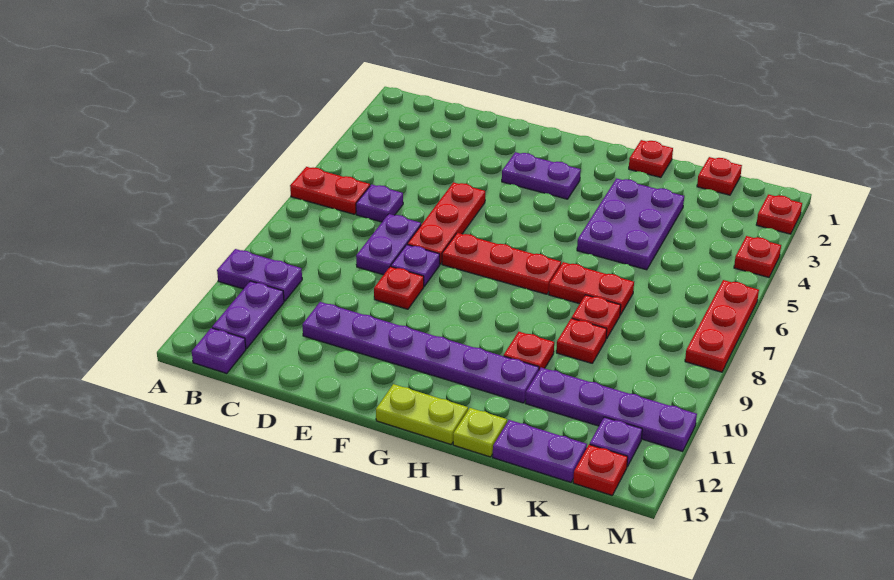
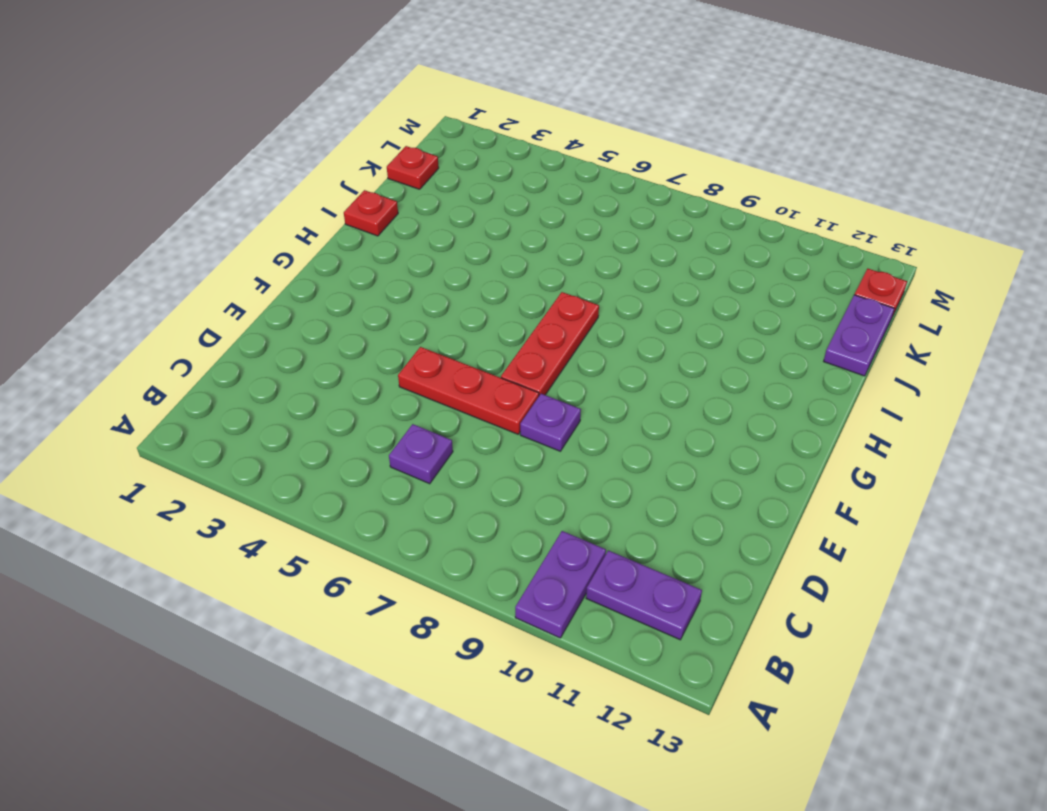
none -> red plate A6:B6 level 1
none -> purple plate B13 level 1
none -> purple plate D7:D8 level 1

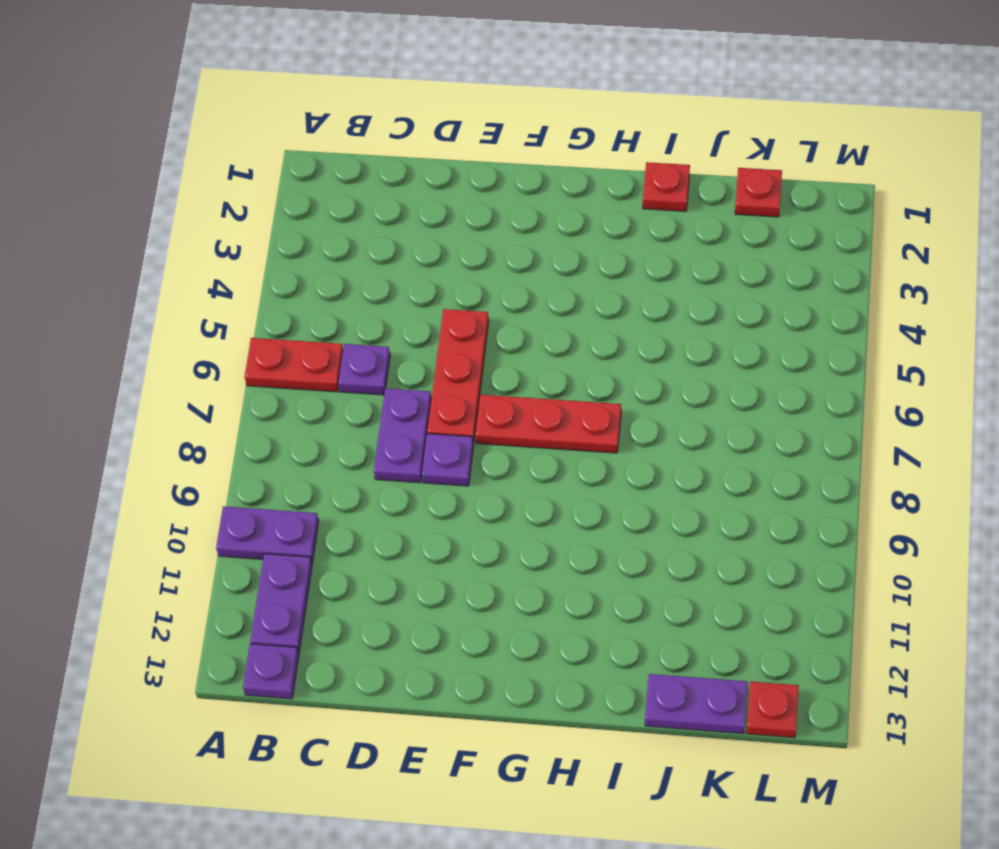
none -> purple plate D11:I11 level 1
none -> red plate E9 level 1
none -> purple plate F3:G3 level 1

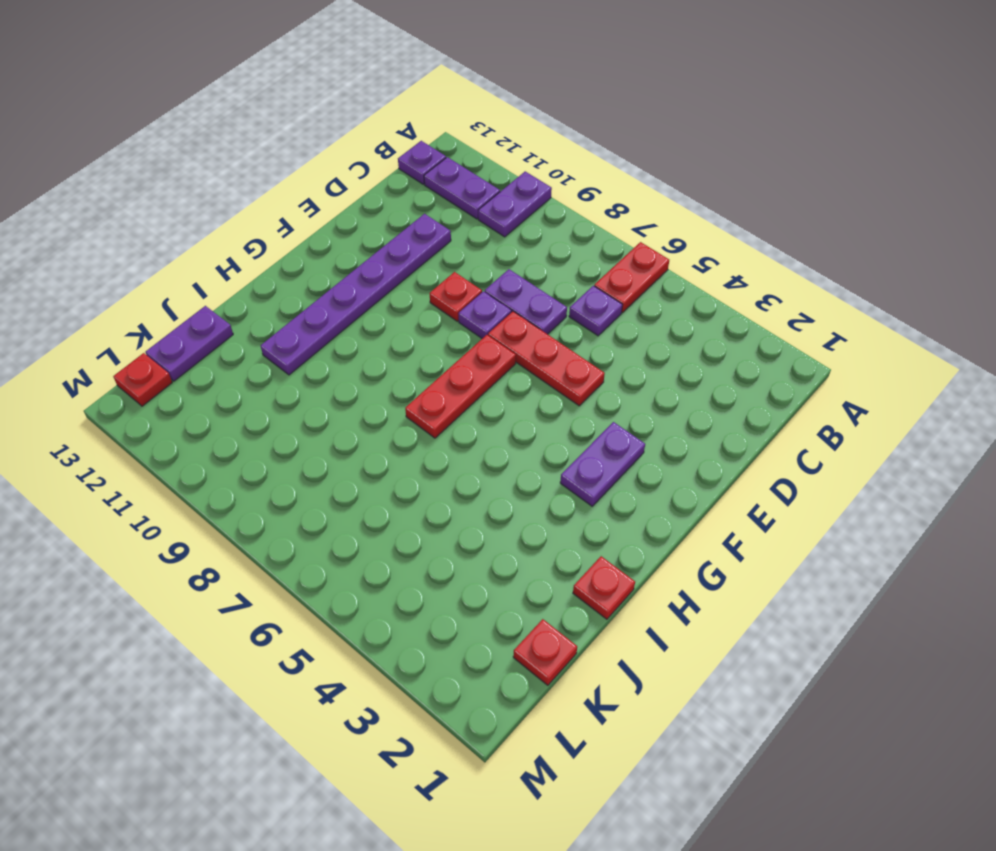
none -> lime plate G13:H13 level 1
none -> purple plate I3:J5 level 1
none -> red plate I7:J7 level 1

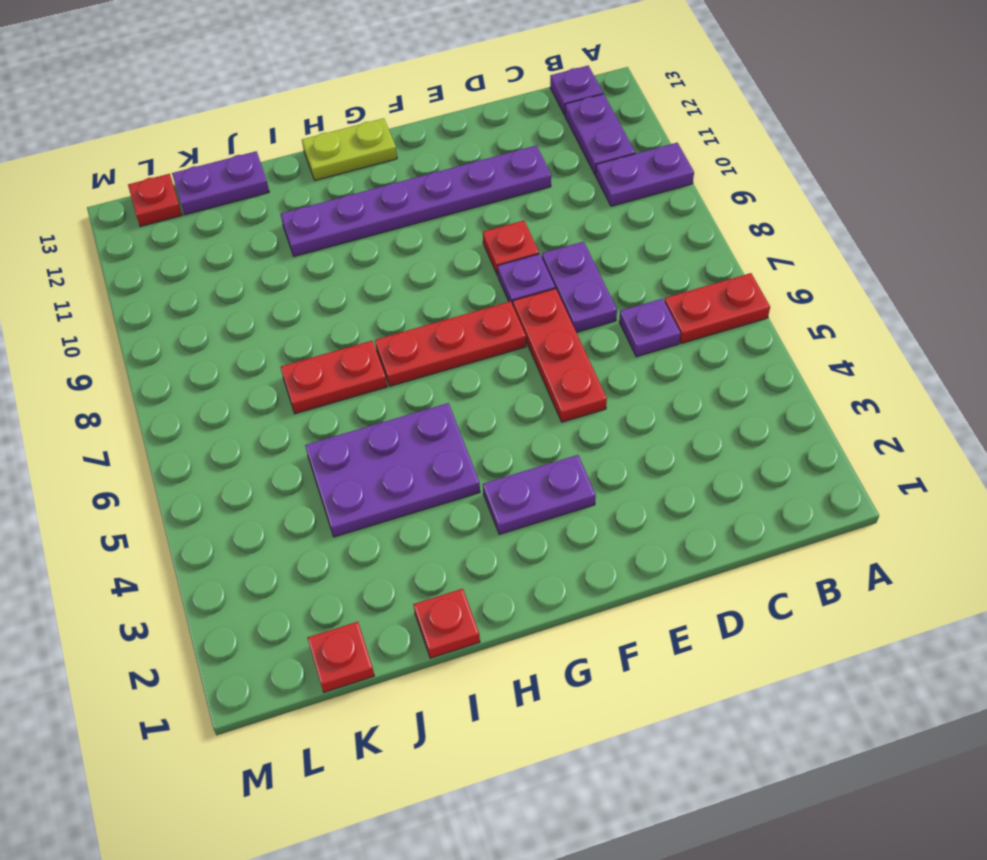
purple plate H4:J5 level 1 -> purple plate I3:J5 level 1
none -> red plate I10 level 1
none -> lime plate I13 level 1
none -> red plate J8 level 1

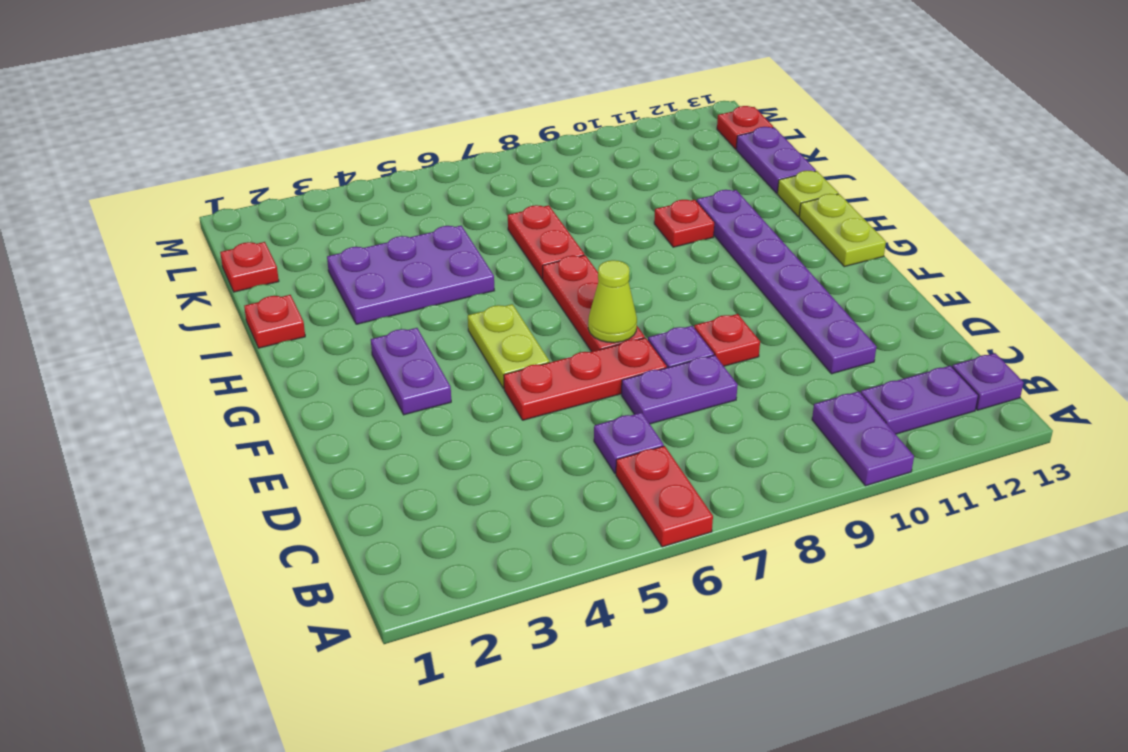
lime plate F5:G5 level 1 -> none
lime cone F7 level 2 -> none
none -> red plate J8 level 1
none -> red plate J9 level 1
none -> purple plate J11:M11 level 1

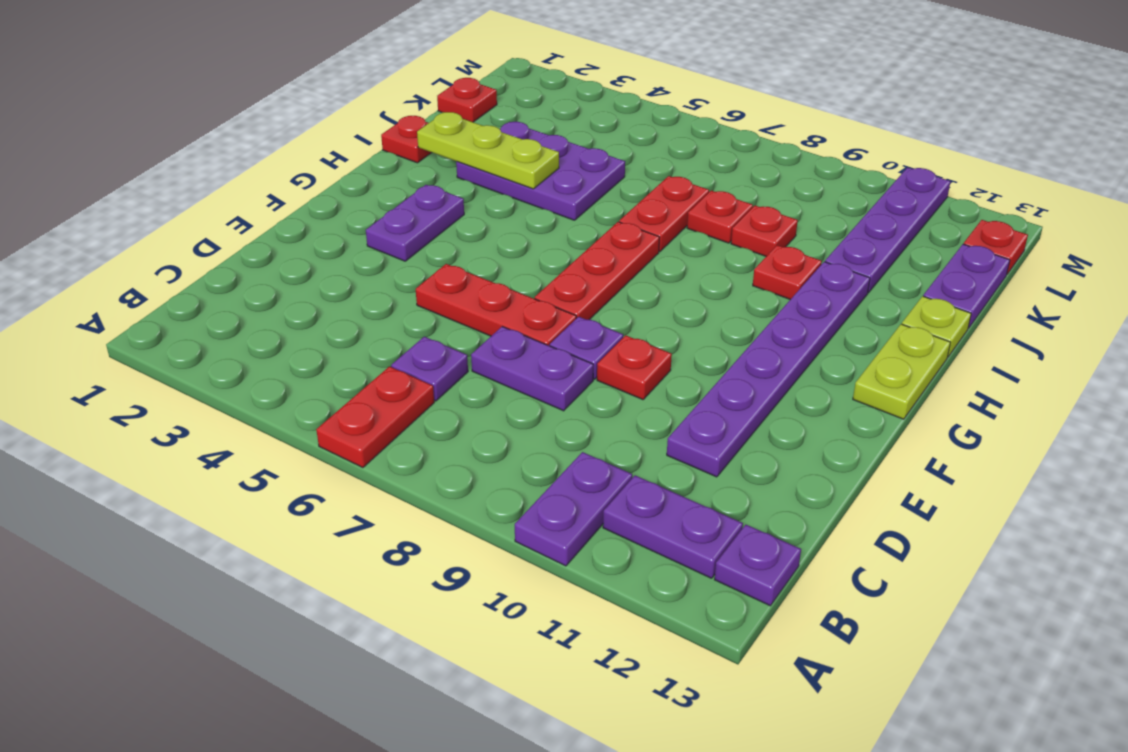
lime plate I2:I4 level 2 -> none
none -> purple plate L12 level 1
none -> red plate M2 level 1
none -> red plate M4 level 1

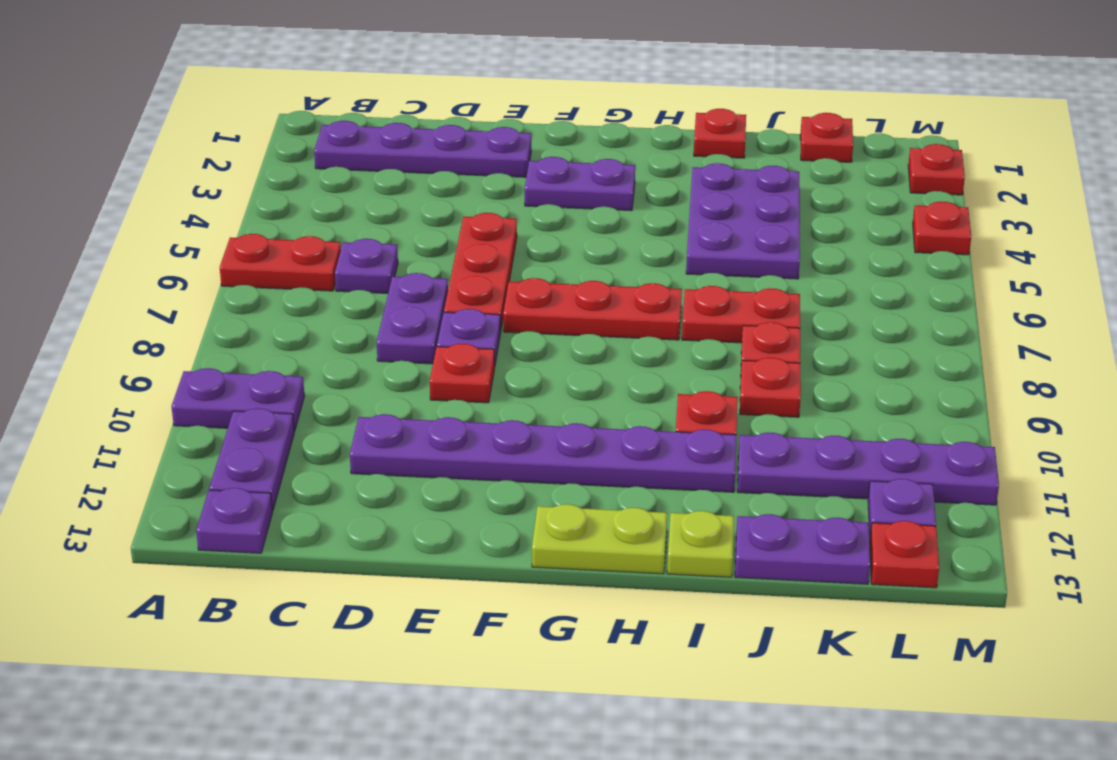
purple plate B2:E2 level 1 -> none
none -> red plate M6:M8 level 1

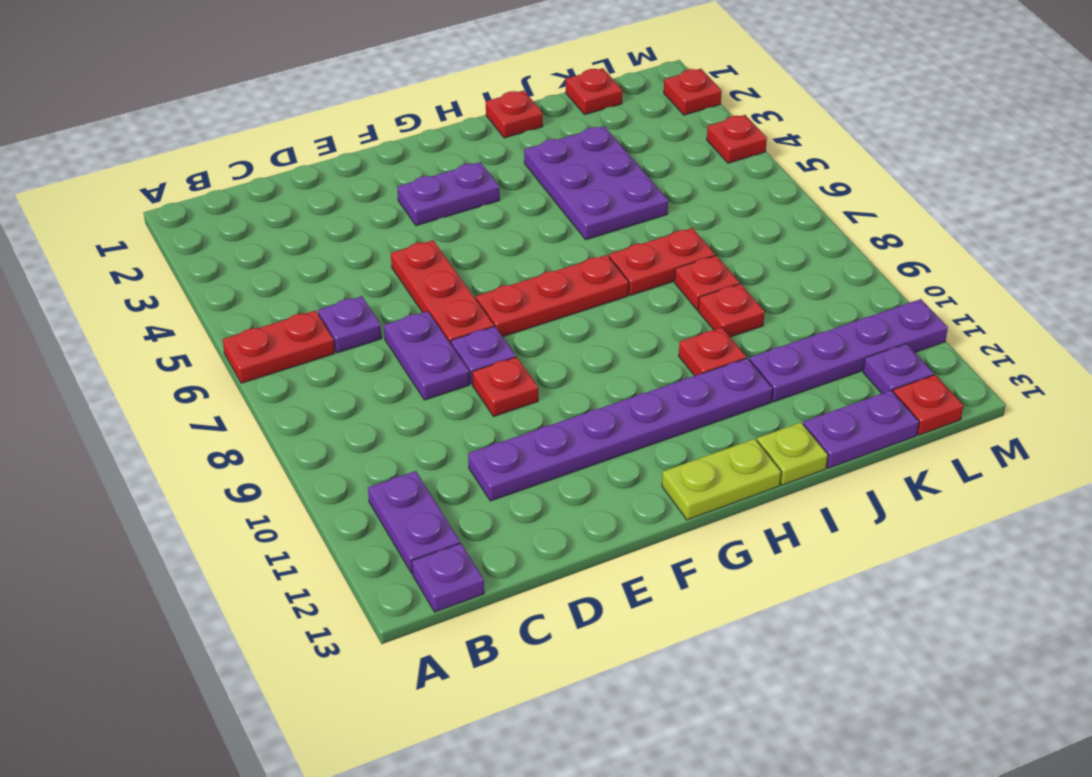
none -> purple plate A10:B10 level 1
none -> red plate M6:M8 level 1

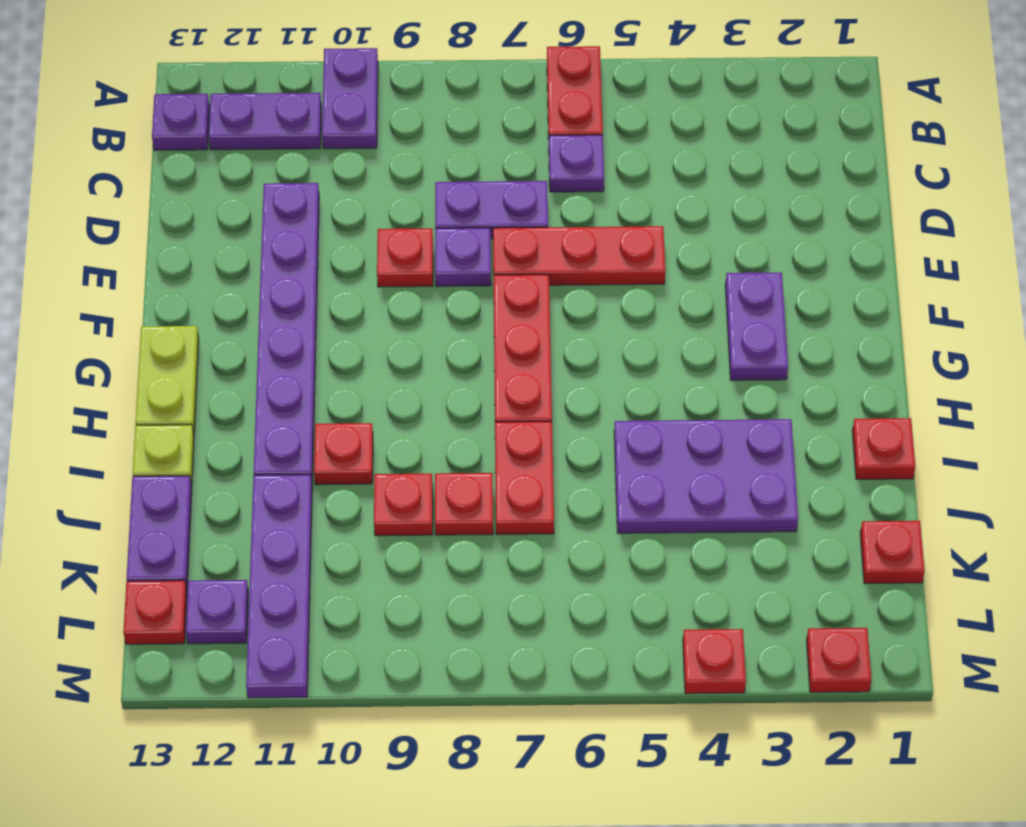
none -> red plate M6:M8 level 1

